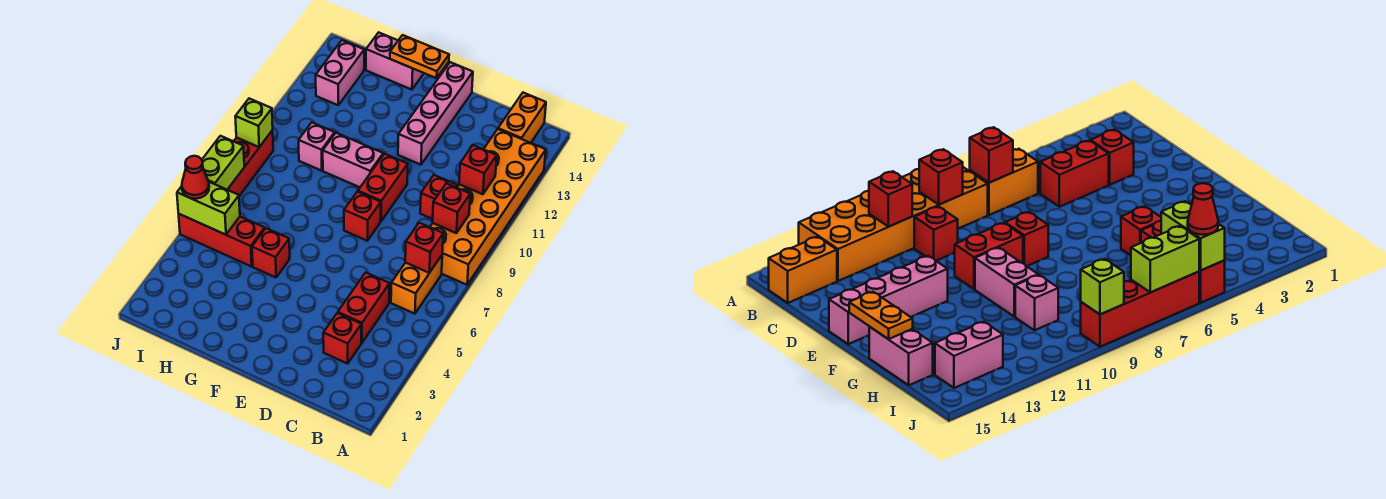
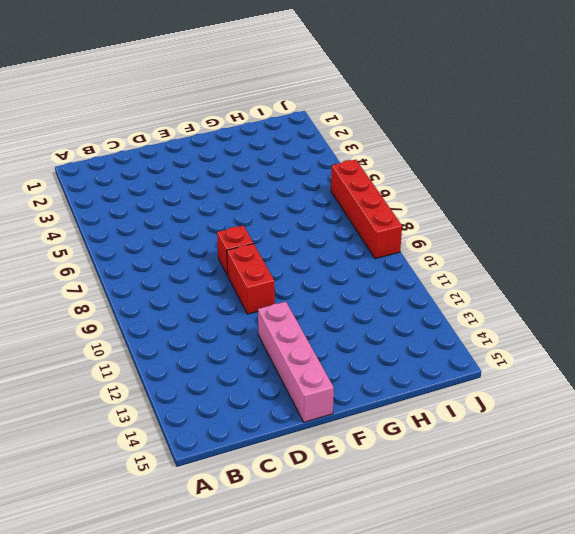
none -> orange brick A8:B13 level 1
none -> orange brick B6:B7 level 1
none -> orange brick B14:B15 level 1

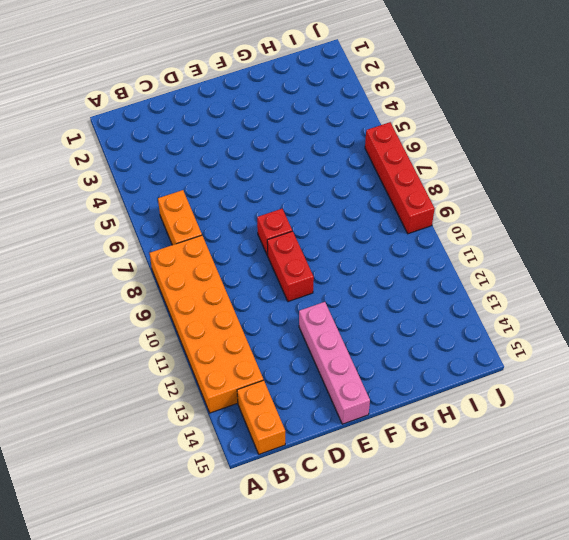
none -> red brick C3 level 1
none -> red brick C4:C5 level 1
none -> red brick C10 level 1

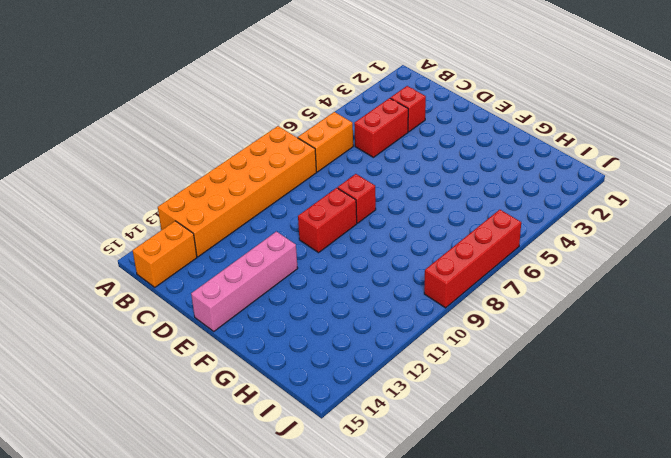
none -> red brick C10 level 1
none -> pink brick F10:G10 level 1
none -> red brick G5 level 1

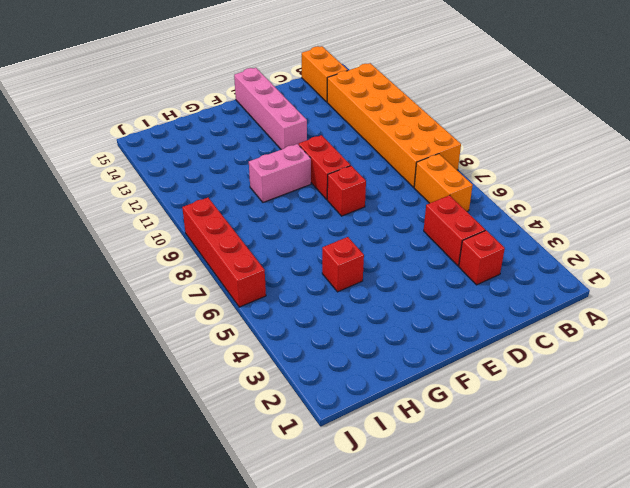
none -> red brick C10 level 1
none -> pink brick G15:H15 level 1
none -> red brick H5:J5 level 1

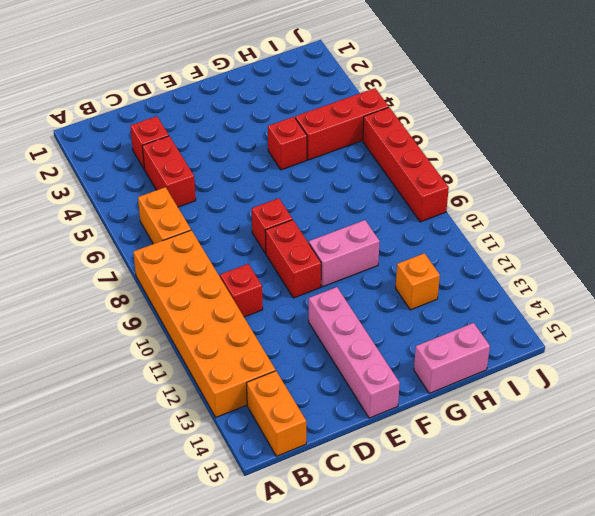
orange brick H12 level 1 -> none
none -> pink brick H10 level 1
none -> pink brick I13:I14 level 1
none -> red brick B7 level 2

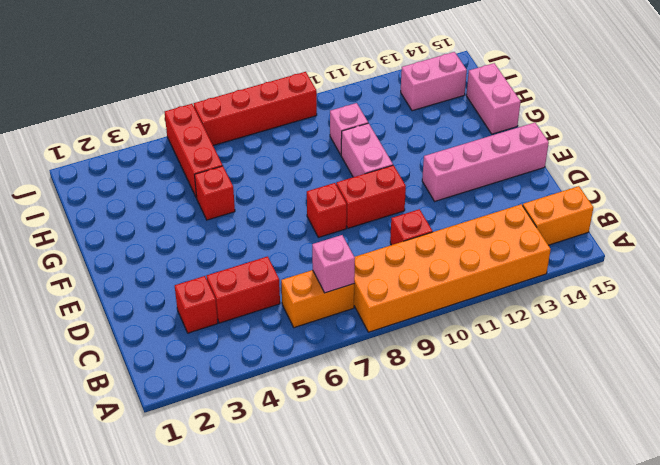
pink brick B7 level 2 -> red brick B7 level 2
none -> red brick B9 level 2
none -> red brick B11 level 2
none -> orange plate F15:G15 level 2

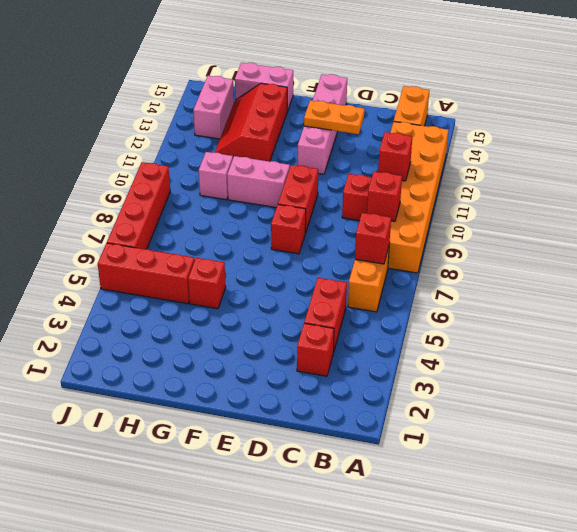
orange plate D13:E13 level 2 -> orange plate F15:G15 level 2
red slope G12:H14 level 1 top G -> none
none -> lime brick I5:J5 level 2
none -> lime brick J6:J7 level 2
none -> lime brick J9 level 2

